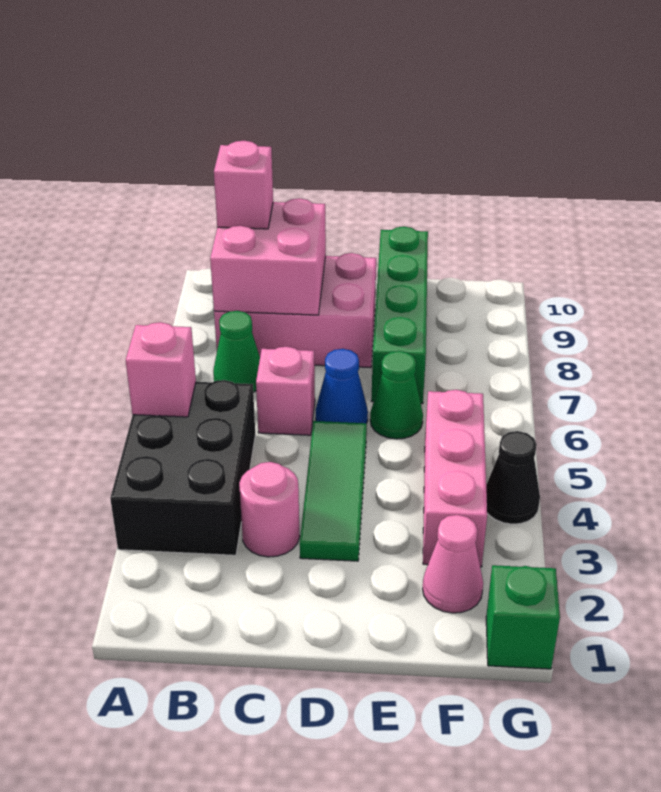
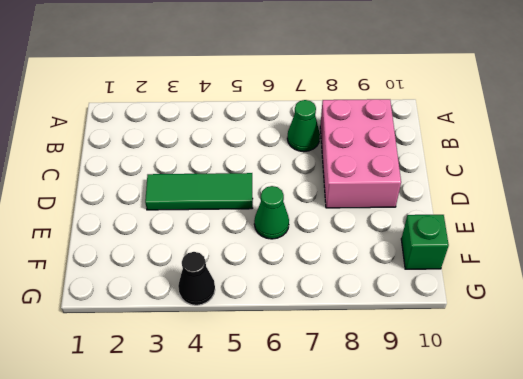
green brick F10 level 1 -> green brick G1 level 1
none -> black brick A3:B5 level 1
none -> pink round brick C3 level 1
none -> pink brick C6 level 1

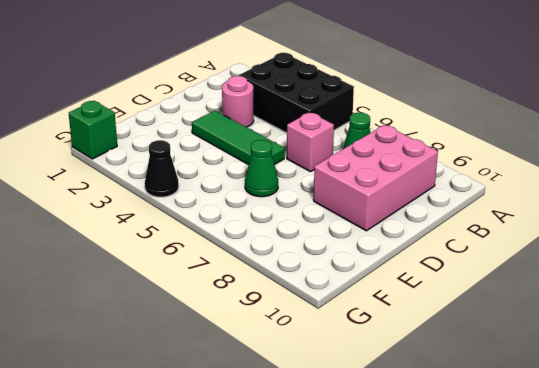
none -> blue cone D6 level 1
none -> green brick E7:E10 level 1
none -> pink cone F2 level 1

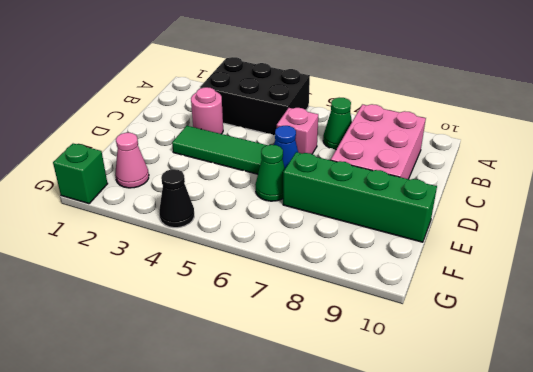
none -> pink brick F3:F5 level 1
none -> pink brick A5 level 2
none -> pink brick B8:C9 level 2

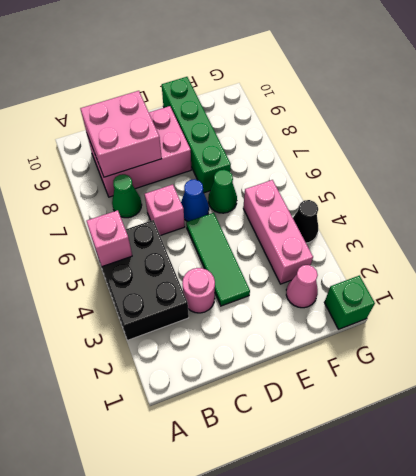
none -> pink brick B9 level 3

